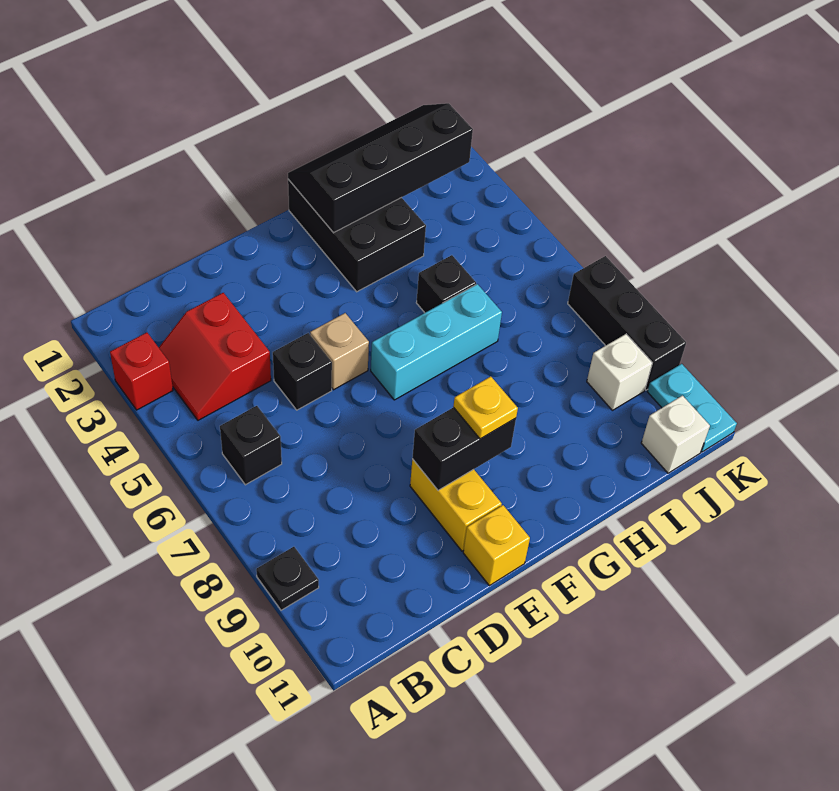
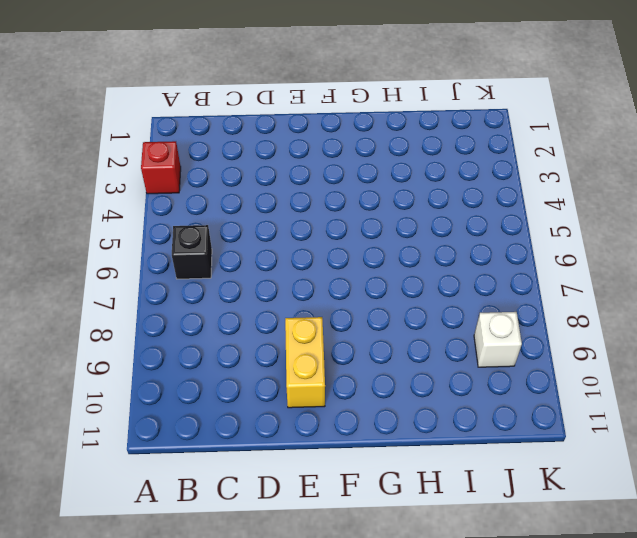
none -> black plate A9 level 1
none -> red slope B3:C4 level 1 top C
none -> black brick D5 level 1

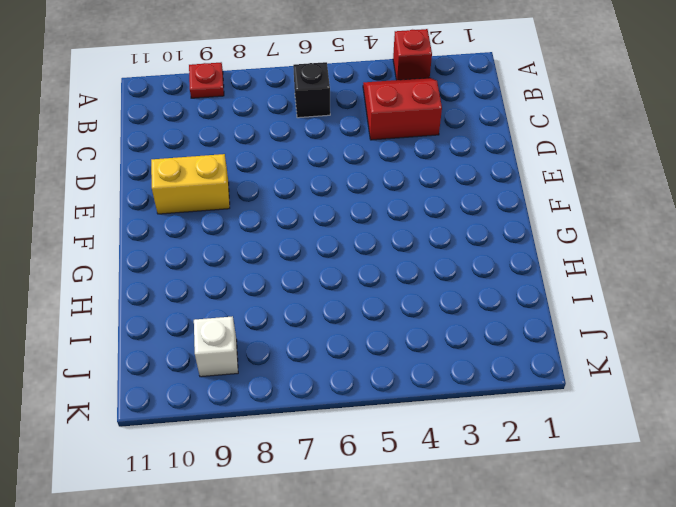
red plate A9 level 1 -> black plate A9 level 1
none -> black brick D5 level 1
none -> tan brick E5 level 1
none -> yellow brick E11 level 1

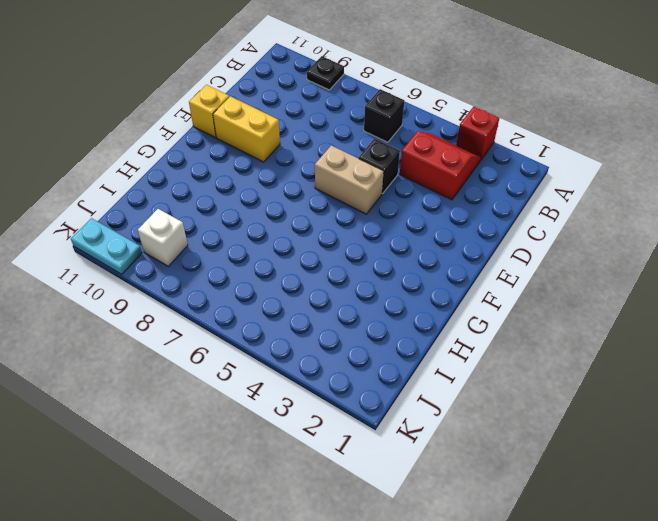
tan brick E5:E6 level 1 -> tan brick E5 level 1
none -> cyan brick F6:H6 level 1
none -> black brick G1:H3 level 1
none -> black brick H5 level 1

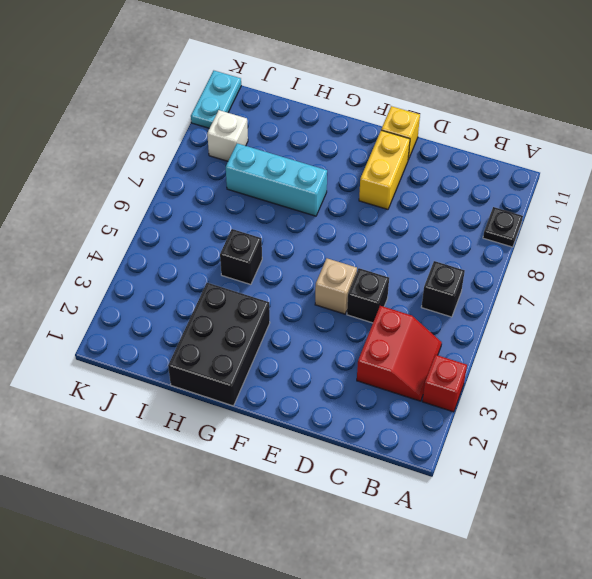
cyan brick G8:I8 level 1 -> cyan brick F6:H6 level 1
none -> white brick J11 level 1
none -> black brick K7:K9 level 1
none -> black brick E9:F9 level 2

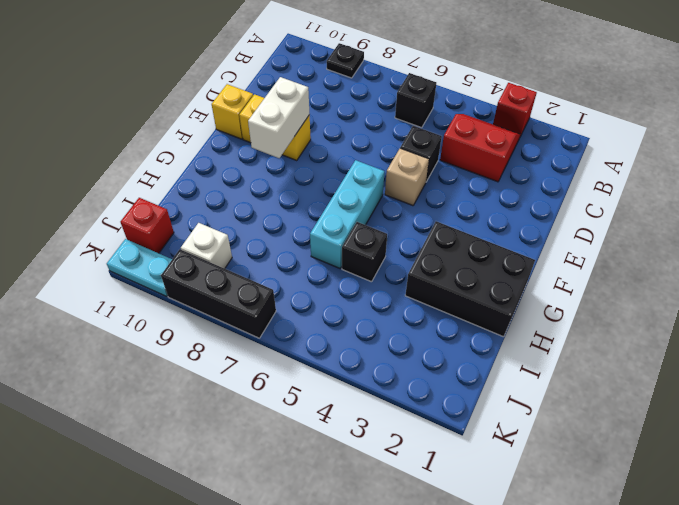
white brick E9:F9 level 2 -> black brick E9:F9 level 2
red brick J11 level 1 -> white brick J11 level 1
none -> black slope G1:J2 level 2 top 2
none -> yellow plate F9 level 3

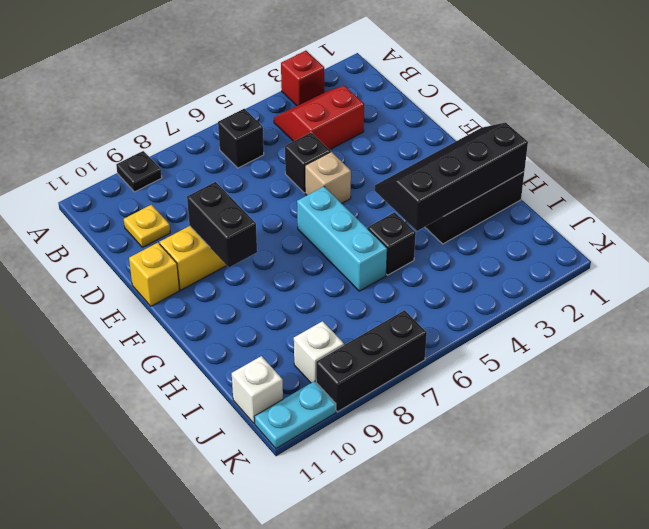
yellow plate C10 level 1 -> yellow plate F9 level 3
black slope G1:H4 level 2 top H -> black slope G1:J2 level 2 top 2

